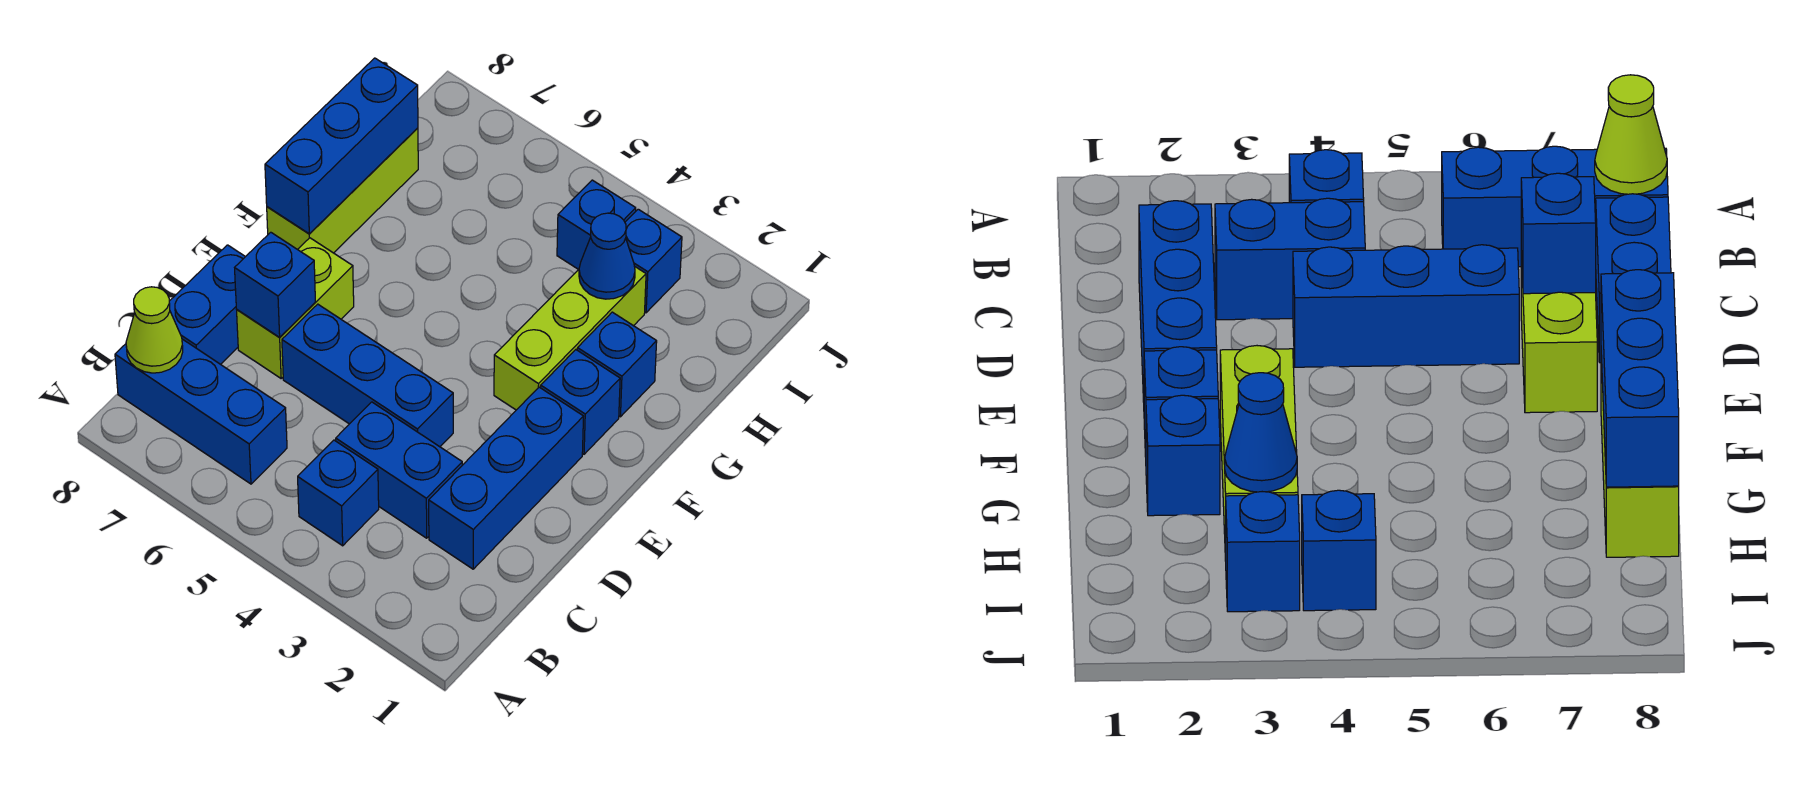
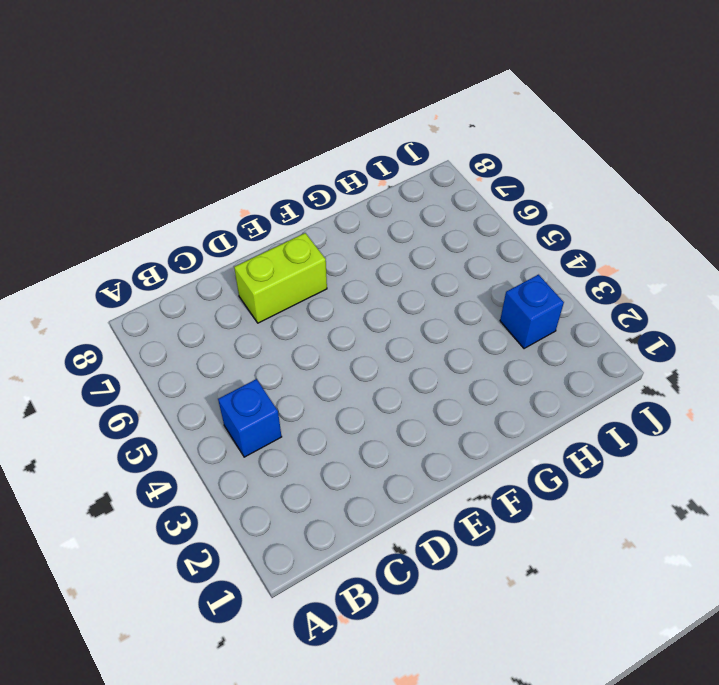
none -> blue brick B6:B8 level 1
none -> blue brick C2:E2 level 1
none -> blue brick C3:C4 level 1

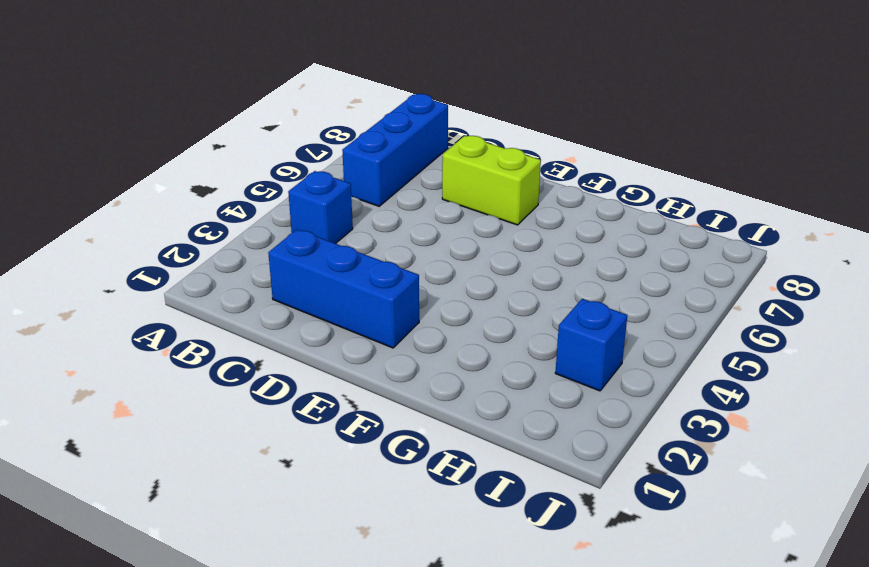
none -> blue brick C3:C4 level 1
none -> blue brick C8:D8 level 1
none -> blue brick D4:D6 level 1

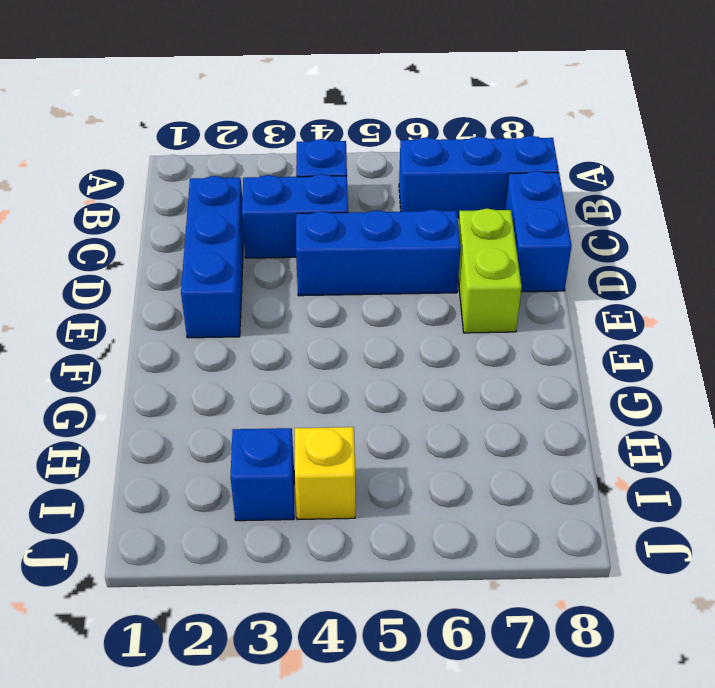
yellow brick I4 level 1 -> blue brick I4 level 1
none -> blue brick F2 level 1
none -> lime brick F3:H3 level 1
none -> lime brick F8:H8 level 1

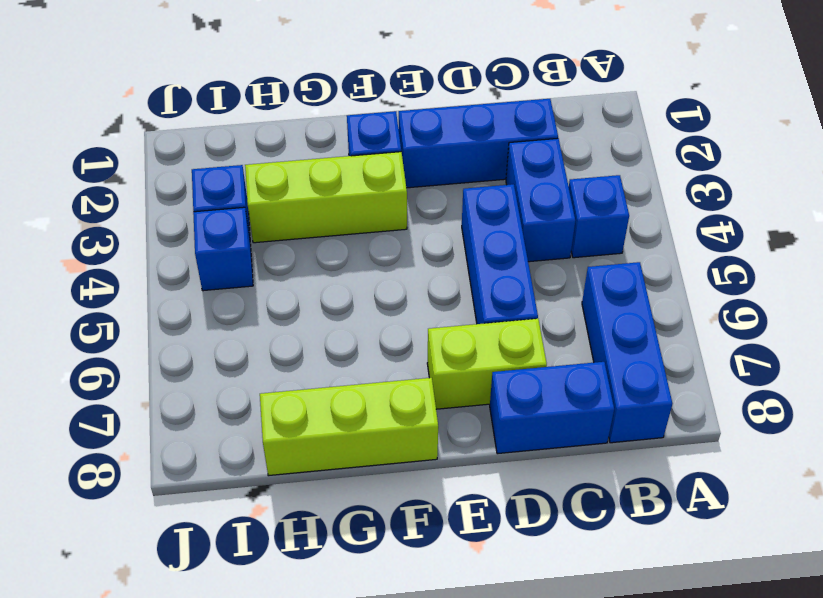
none -> blue brick G2 level 1
none -> lime cone B8 level 2
none -> blue brick D7 level 2

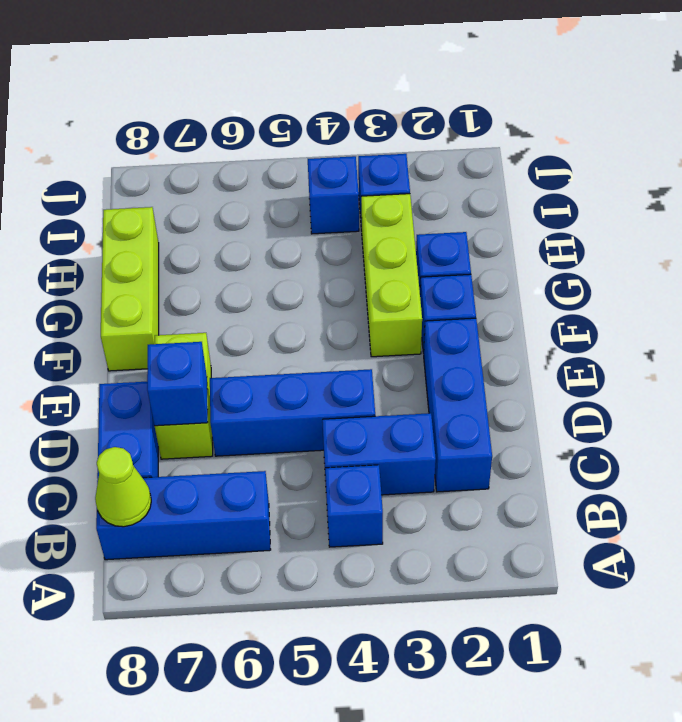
none -> blue brick F8:H8 level 2
none -> blue cone H3 level 2

